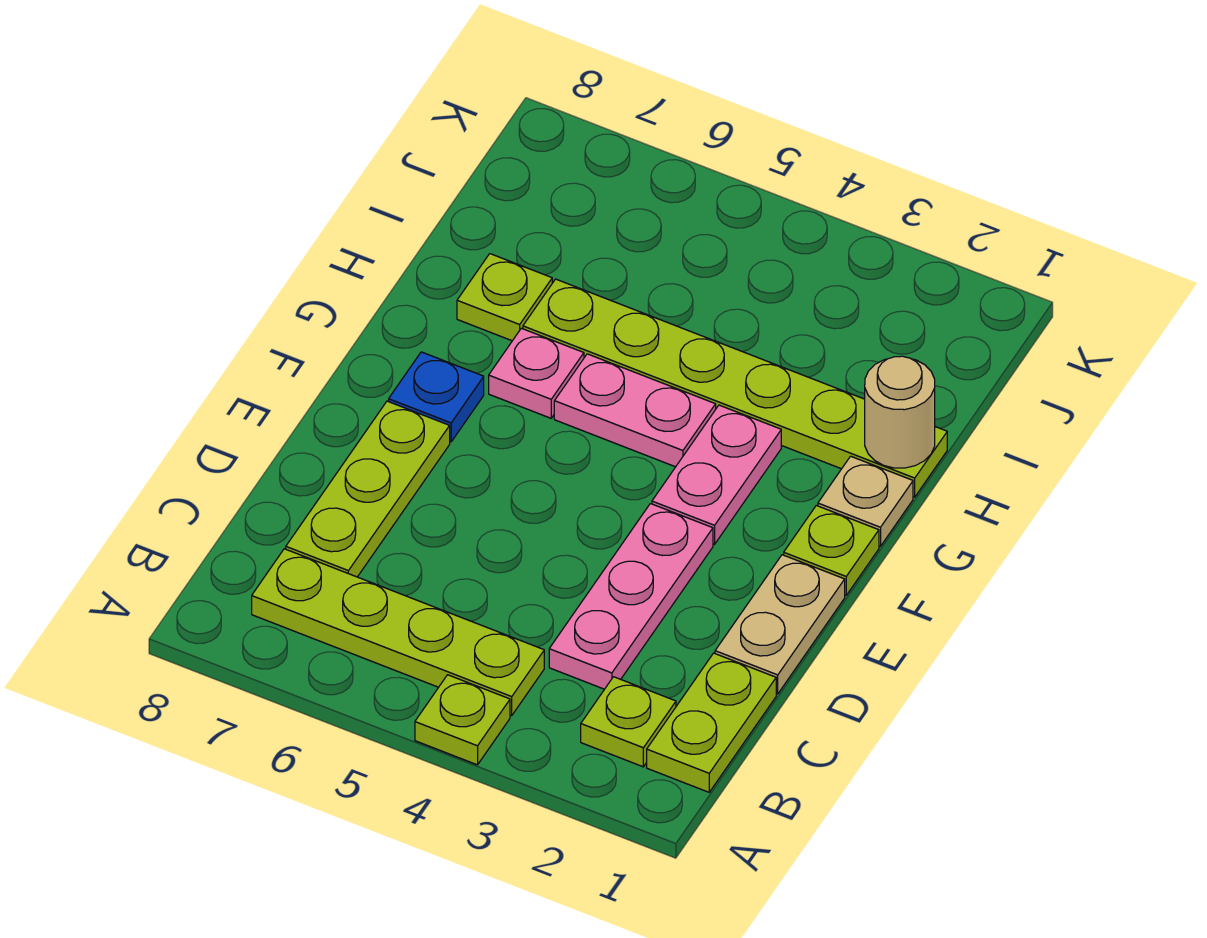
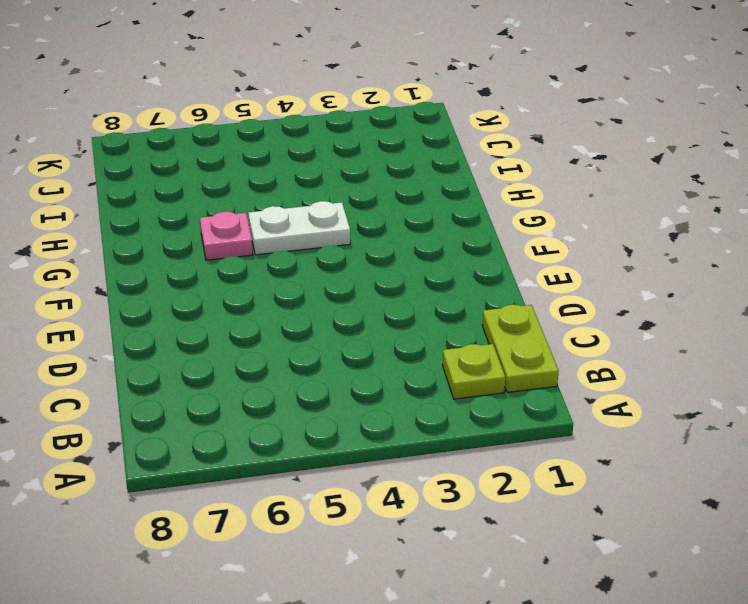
white plate G4:G5 level 1 -> pink plate G4:G5 level 1
none -> lime plate A4 level 1
none -> lime plate B4:B7 level 1
none -> pink plate C3:E3 level 1

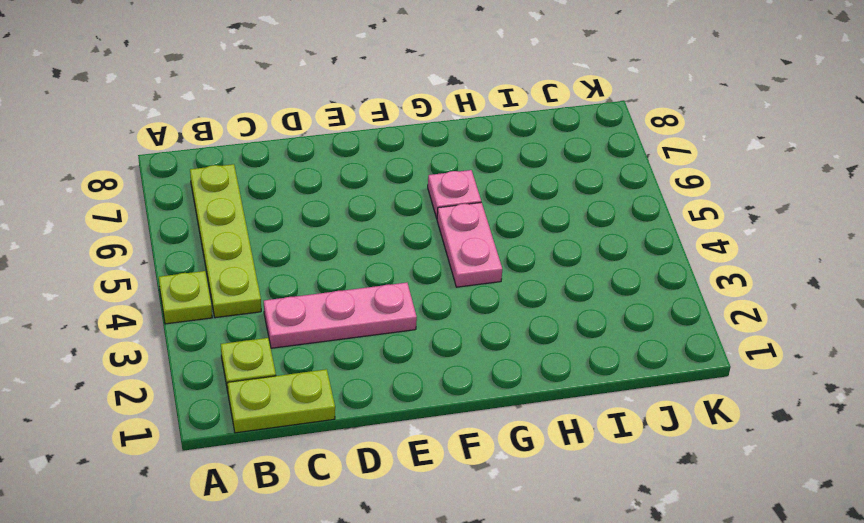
none -> lime plate C7:E7 level 1
none -> tan plate D1:E1 level 1
none -> lime plate F1 level 1

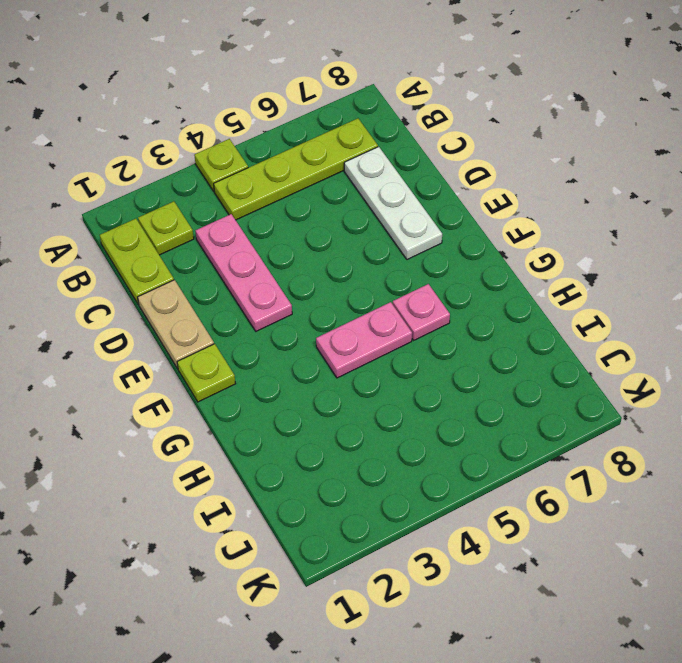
white plate C7:E7 level 1 -> lime plate C7:E7 level 1
none -> pink plate F3:G3 level 1
none -> blue plate F7 level 1
none -> tan plate G1 level 1

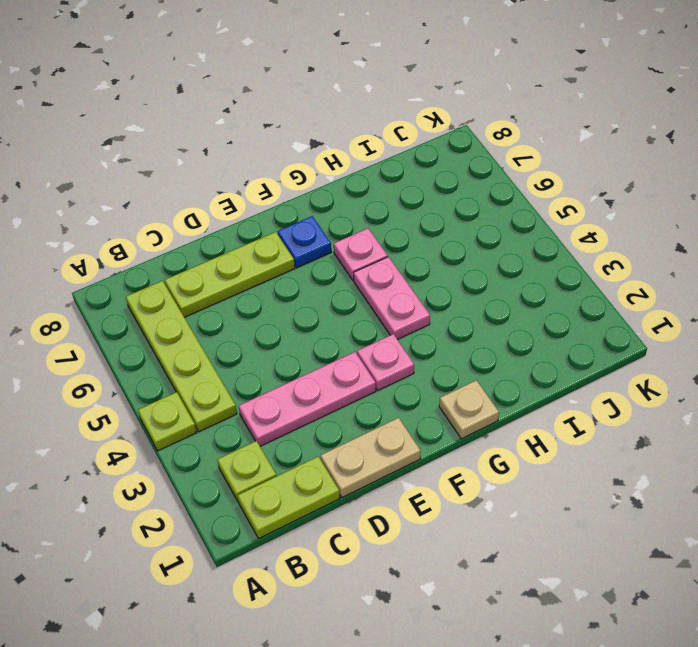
pink plate F3 level 1 -> pink plate F3:G3 level 1
none -> lime plate F1 level 1
none -> lime plate H1:H6 level 1
none -> lime plate H7 level 1

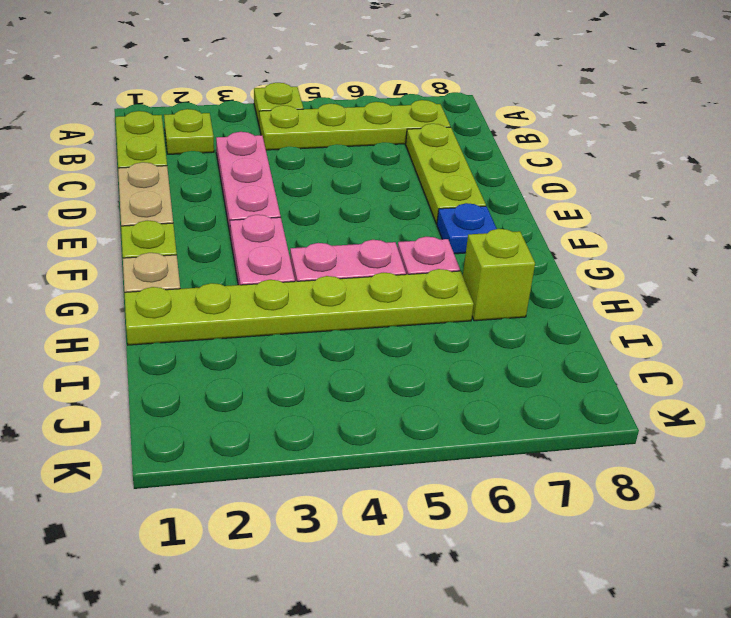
lime brick H7 level 1 -> lime plate H7 level 1
none -> tan round brick H1 level 2

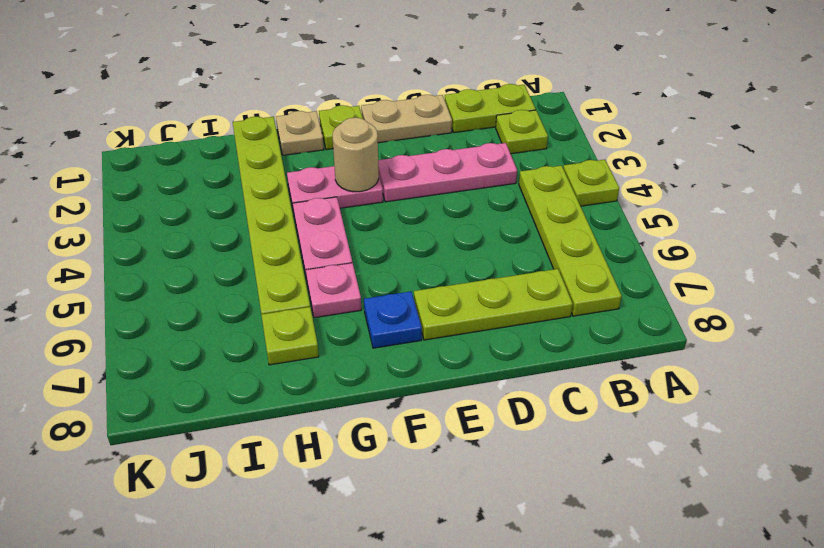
tan round brick F3 level 2 -> tan round brick H1 level 2

